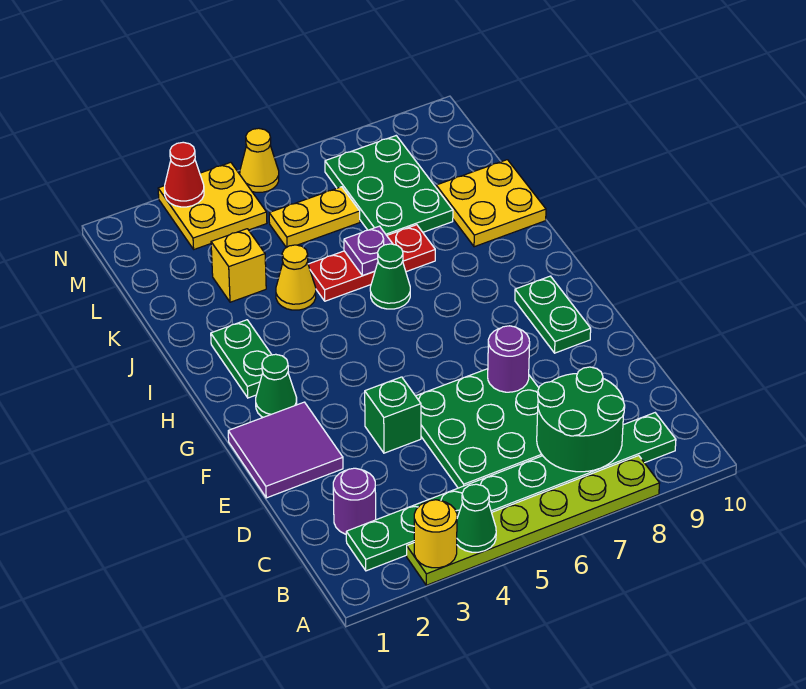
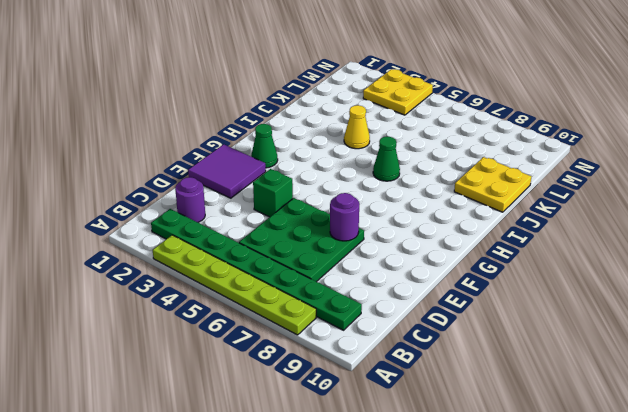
none -> green plate F9:G9 level 1
none -> green plate H2:I2 level 1
none -> red plate J5:J7 level 1

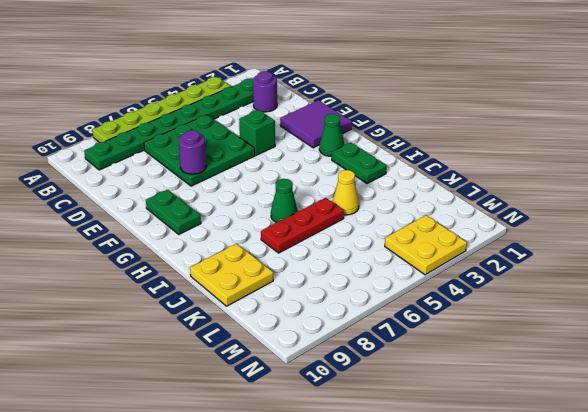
none -> yellow brick K3 level 1
none -> green plate K7:M8 level 1
none -> yellow plate L5:L6 level 1

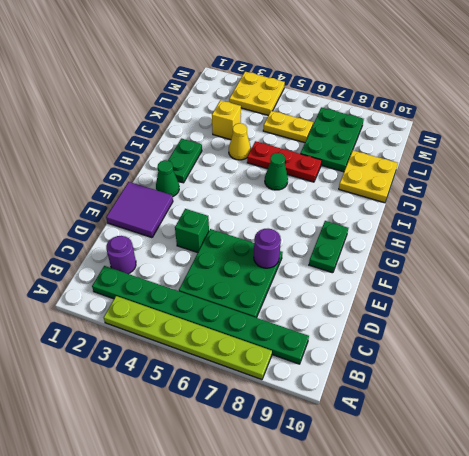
none -> yellow cone N5 level 1
none -> yellow round brick A3 level 2
none -> green cone A4 level 2

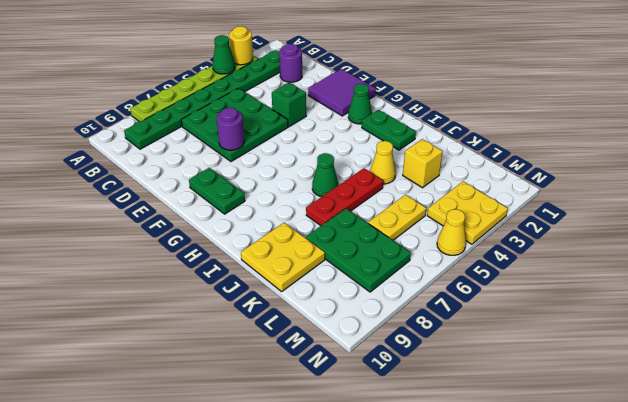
none -> green round brick B7:C8 level 2
none -> purple plate J6 level 2
none -> red cone N3 level 2

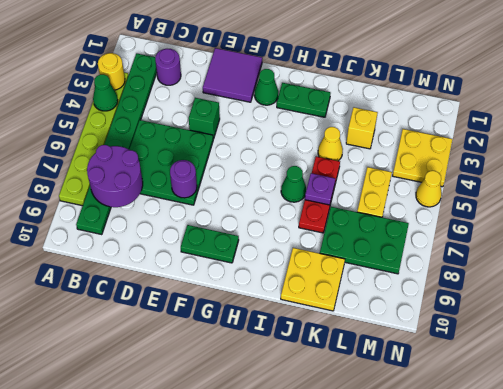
purple round brick B7:C8 level 2 -> green round brick B7:C8 level 2
none -> red cone N3 level 2

